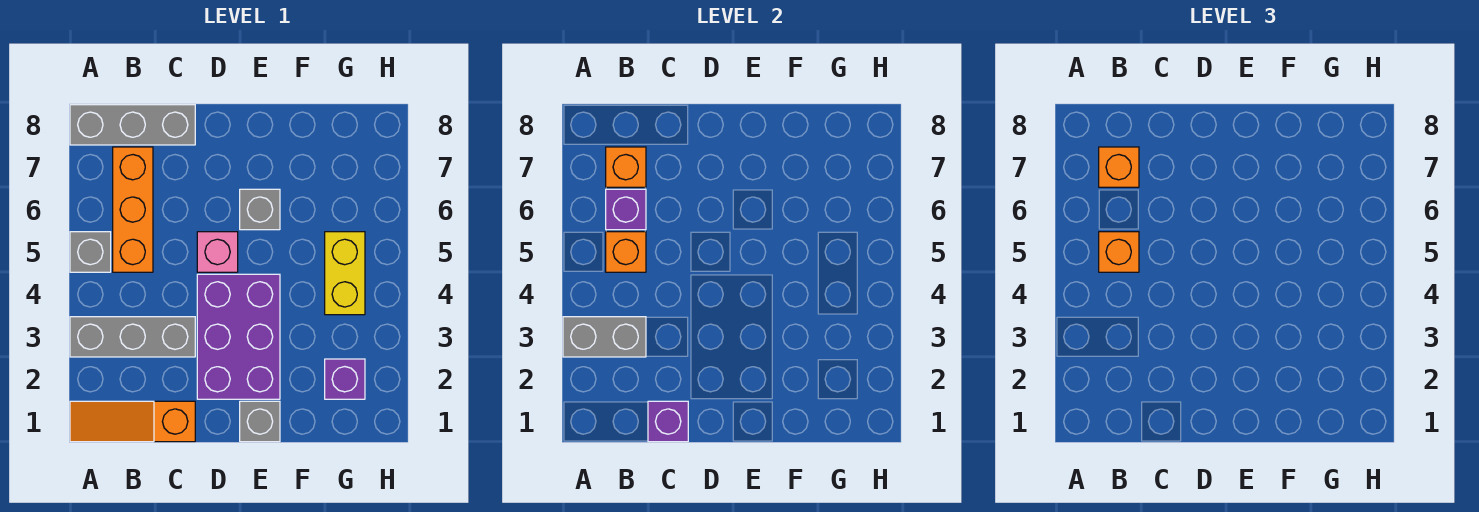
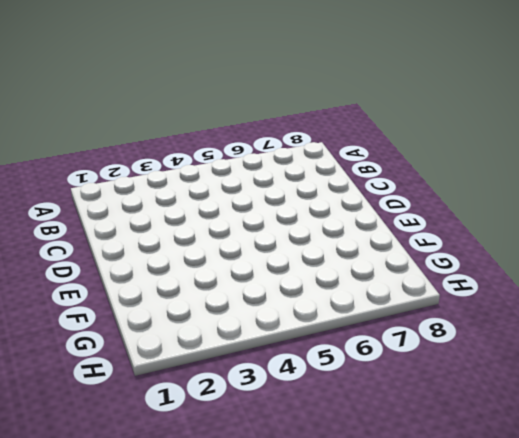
none -> orange slope A1:C1 level 1 top C
none -> grey brick A3:C3 level 1
none -> grey brick A5 level 1

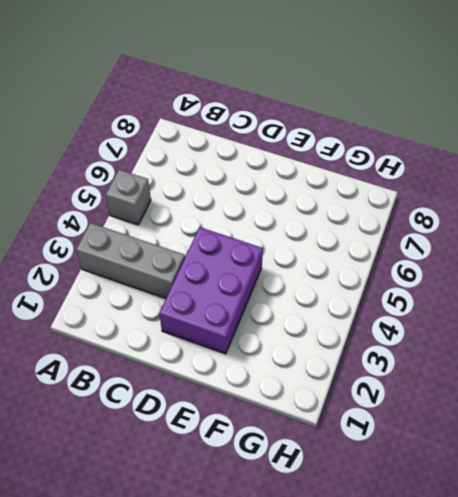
none -> orange slope A1:C1 level 1 top C
none -> grey brick A8:C8 level 1
none -> orange brick B5:B7 level 1

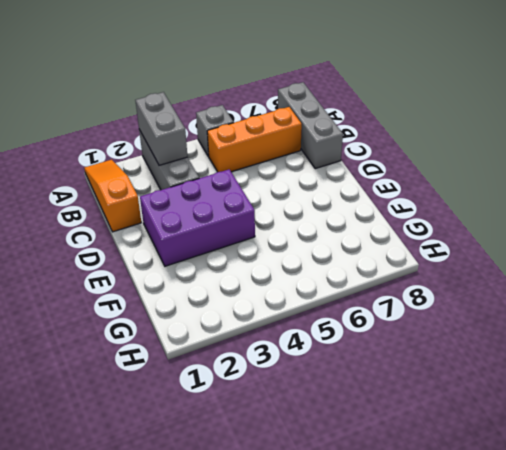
none -> pink brick D5 level 1
none -> grey brick E1 level 1
none -> grey brick E6 level 1

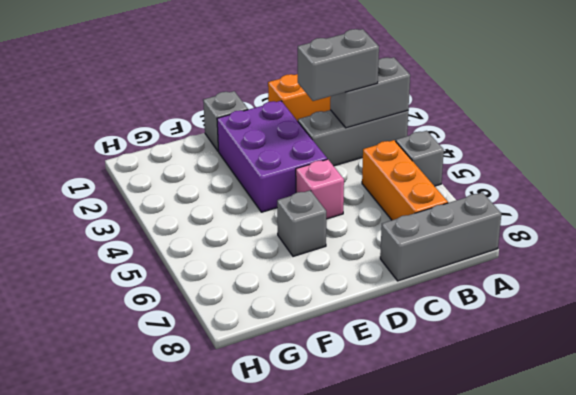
grey brick B3:C3 level 3 -> none
none -> purple brick G2 level 1
none -> yellow brick G4:G5 level 1
none -> orange brick B5 level 2

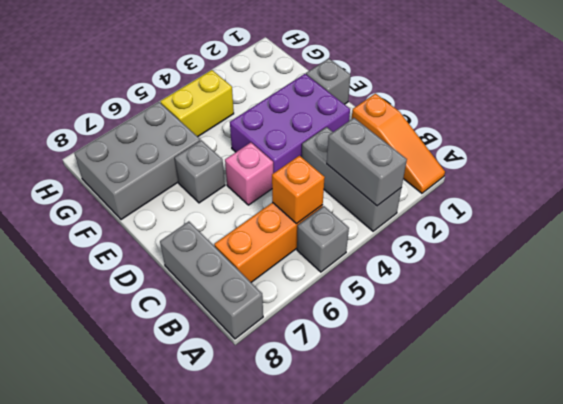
grey brick F6:G8 level 1 -> none
none -> purple brick G2 level 1
none -> purple brick B6 level 2
none -> orange brick B7 level 2

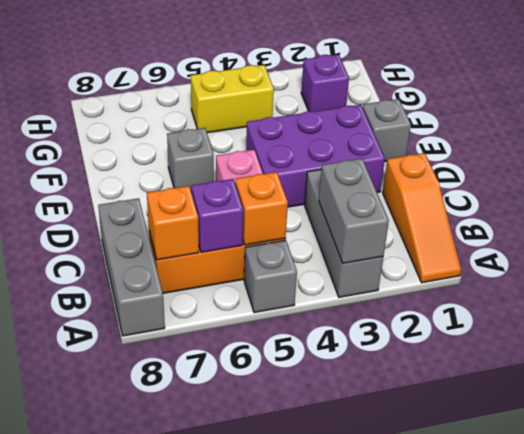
none -> purple brick C1 level 2
none -> orange brick B5 level 3
none -> orange brick B7 level 3

